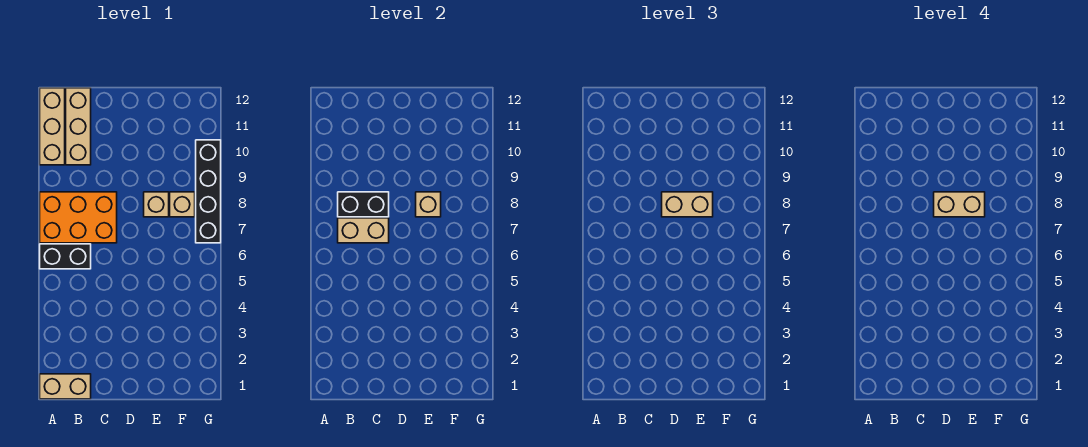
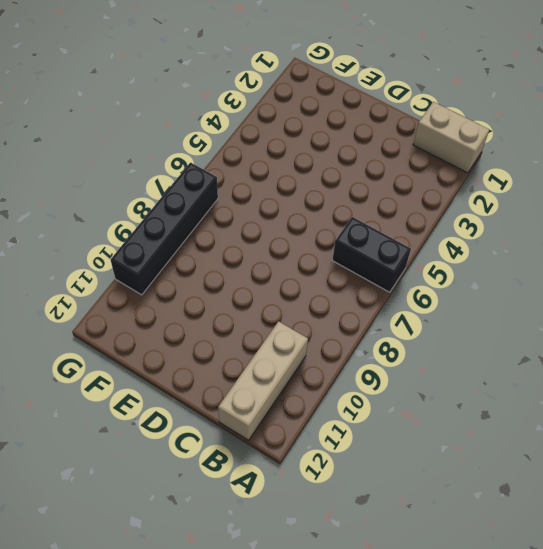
none -> orange brick A7:C8 level 1
none -> tan brick A10:A12 level 1
none -> tan brick E8 level 1

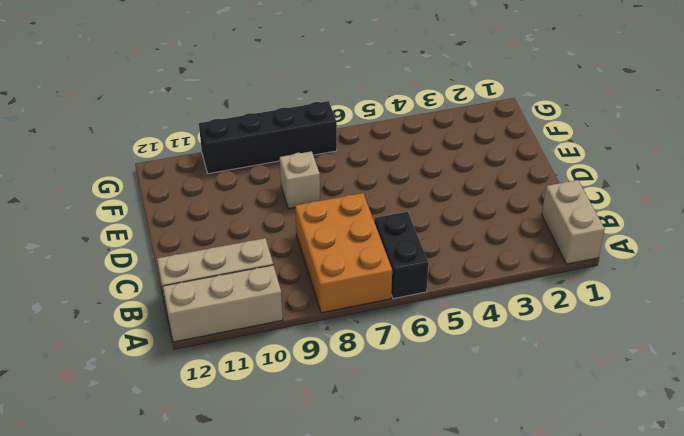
none -> tan brick F8 level 1
none -> tan brick B7:C7 level 2
none -> black brick B8:C8 level 2

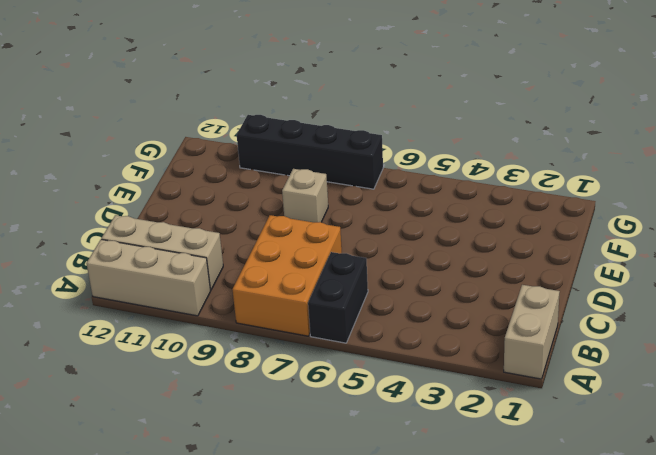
none -> tan brick F8 level 1
none -> tan brick B7:C7 level 2
none -> black brick B8:C8 level 2

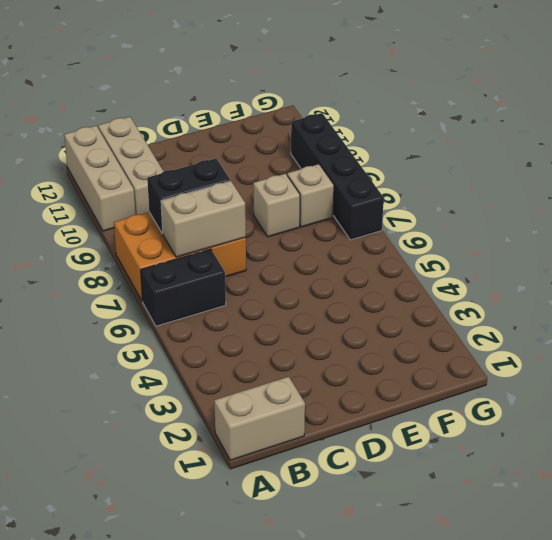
none -> tan brick E8 level 2
none -> tan brick D8:E8 level 3
none -> tan brick D8:E8 level 4

